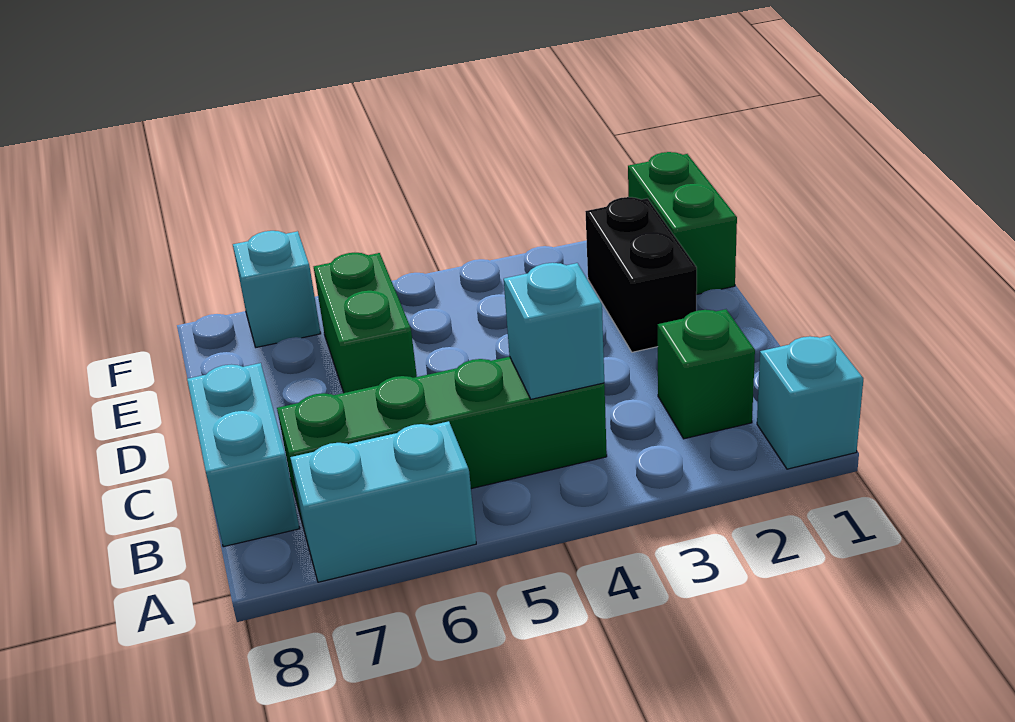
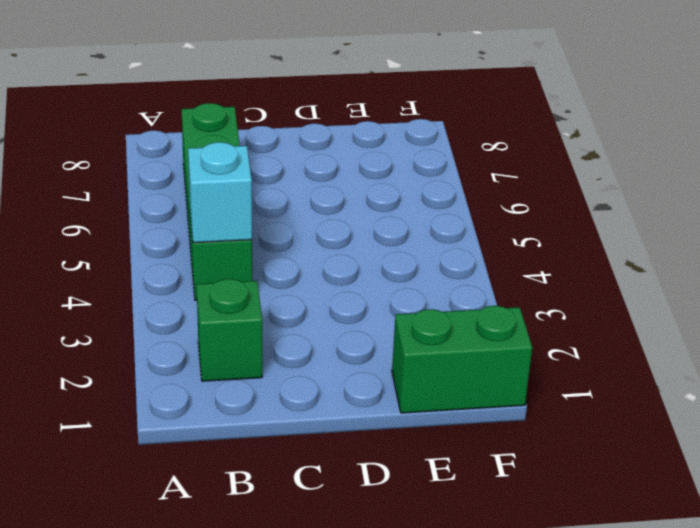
none -> cyan brick A1 level 1
none -> cyan brick A6:A7 level 1

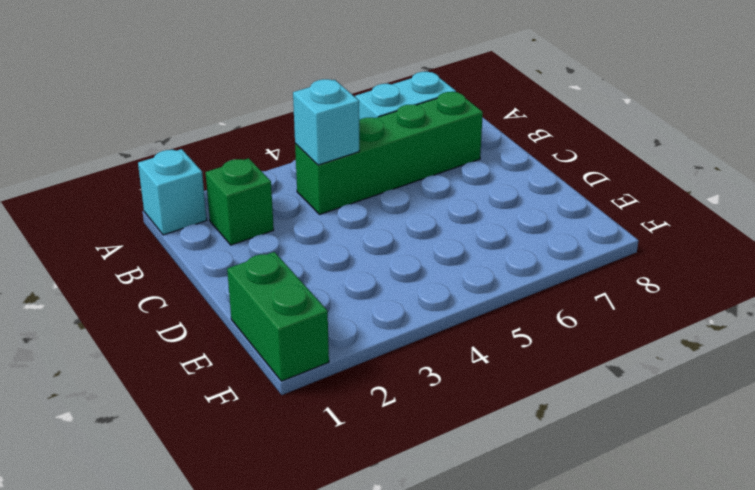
none -> cyan brick B8:C8 level 1
none -> black brick D2:E2 level 1

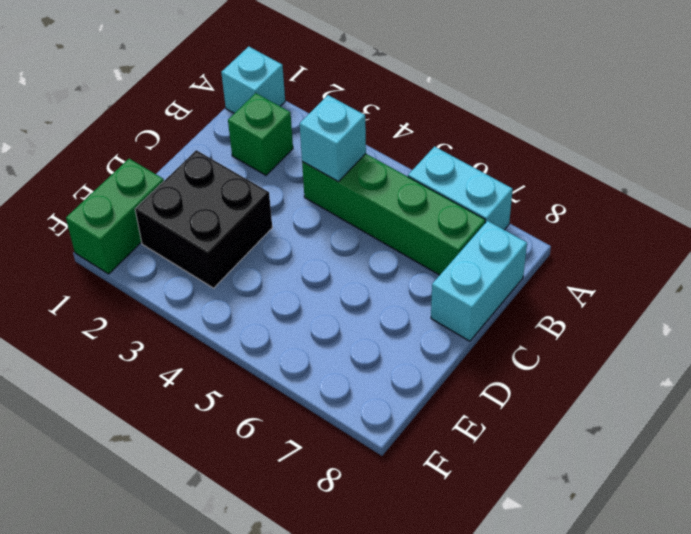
black brick D2:E3 level 1 -> black brick D2:E2 level 1
none -> green brick D6:E6 level 1
none -> cyan brick F7 level 1

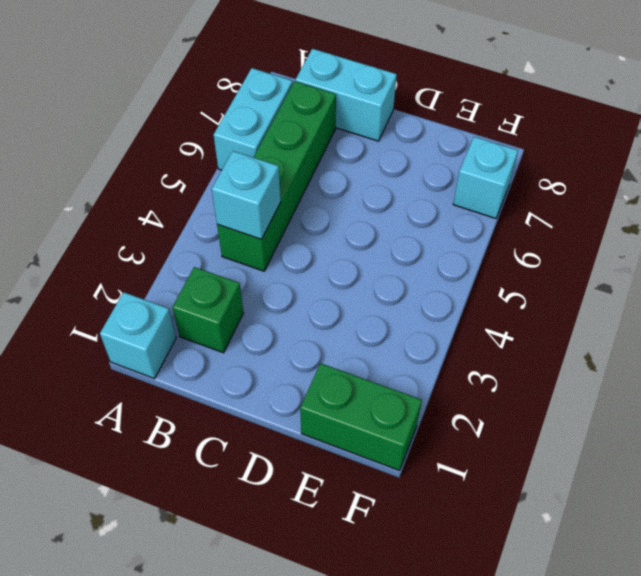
none -> black brick D2:E2 level 1
none -> green brick D6:E6 level 1

